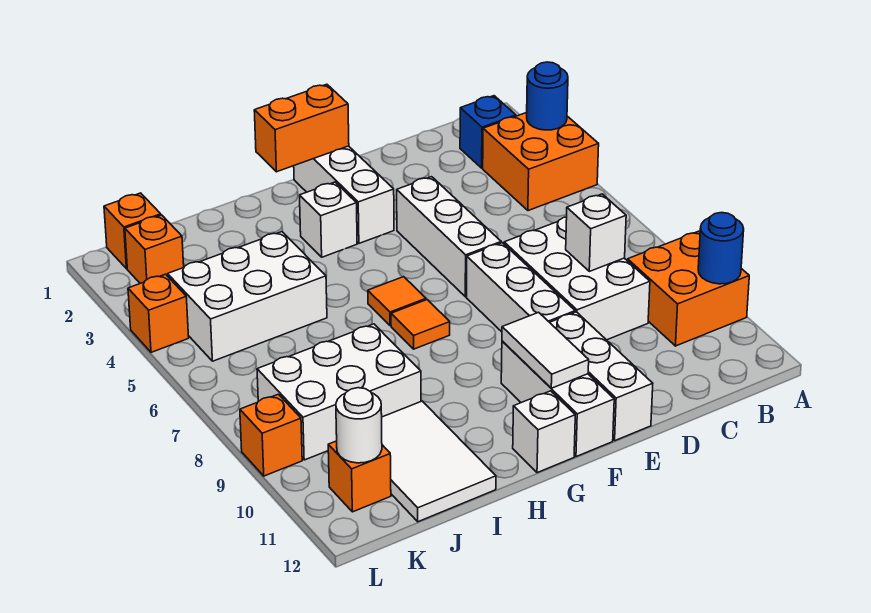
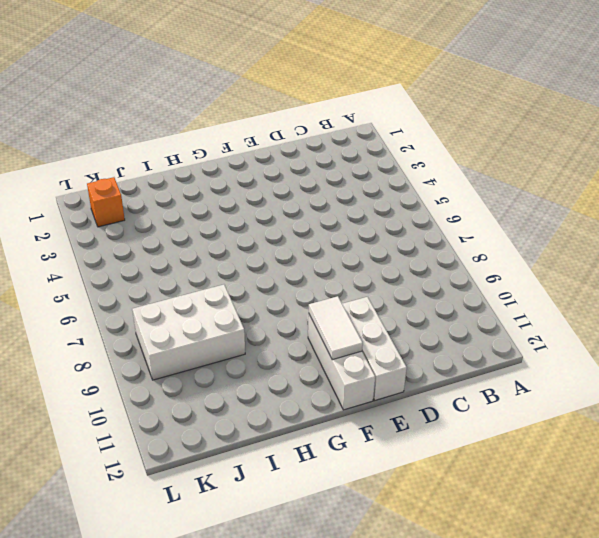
none -> orange brick A3:B4 level 1
none -> orange brick A9:B10 level 1
none -> blue brick B2 level 1

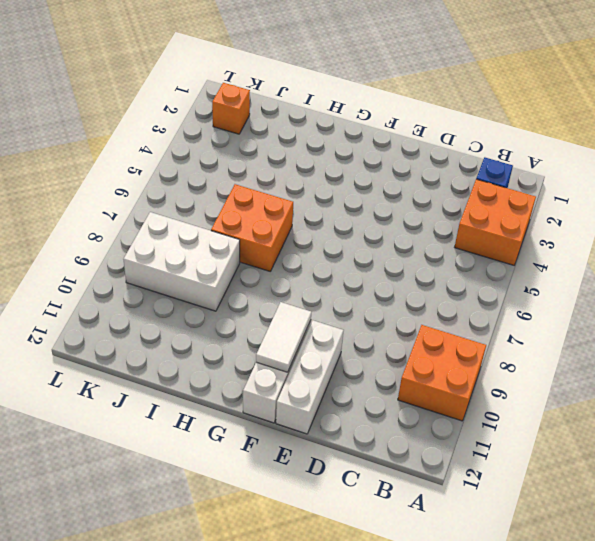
orange brick H6:I7 level 1 -> none
none -> white brick C7:D9 level 1
none -> white brick E4:E6 level 1
none -> white brick E7:E9 level 1

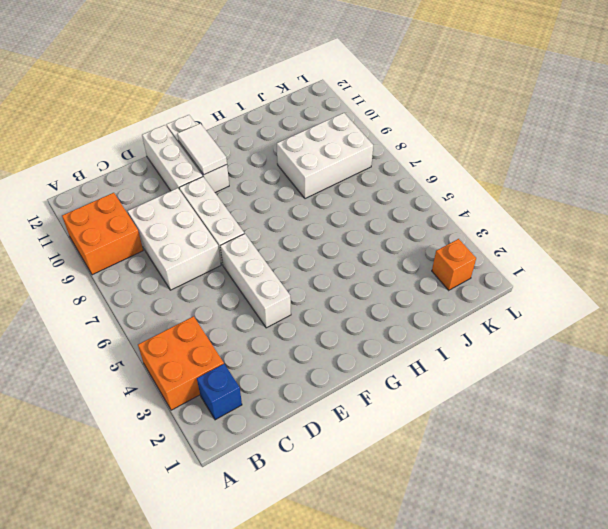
none -> white brick F1:F3 level 1
none -> white brick G3 level 1
none -> orange tile G6 level 1

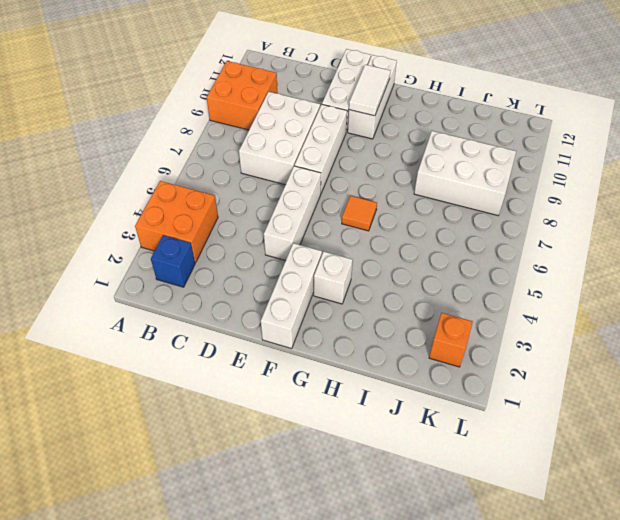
none -> orange tile G7 level 1
none -> white brick G12 level 1
none -> white brick I4:K5 level 1

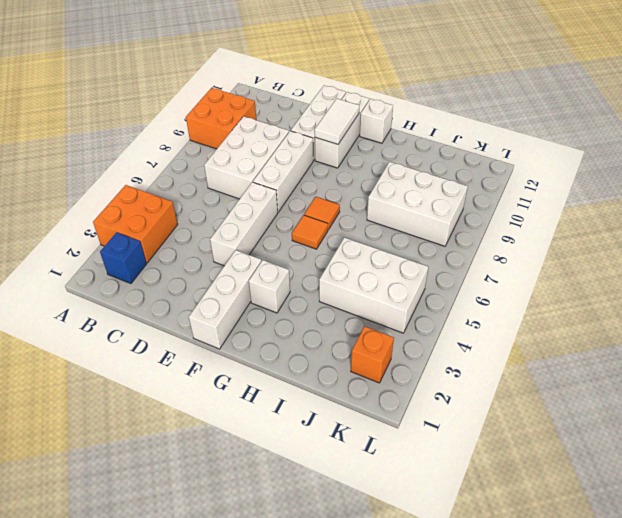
none -> white tile I10:J12 level 1
none -> orange brick K1 level 1
none -> orange brick K11 level 1

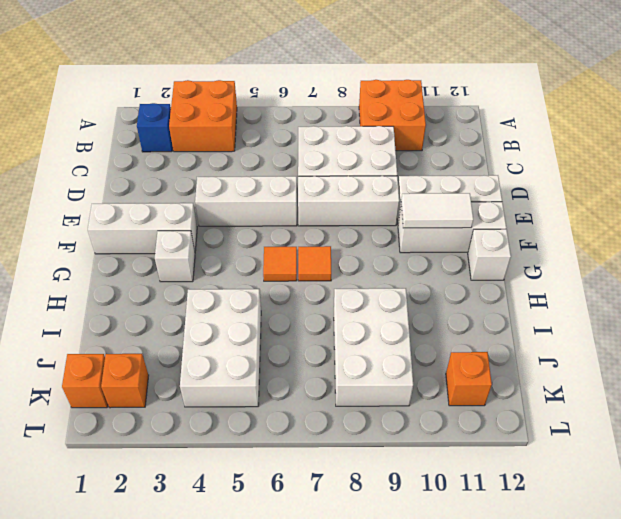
none -> white tile I10:J12 level 1
none -> orange brick L4 level 1
none -> orange brick L9 level 1

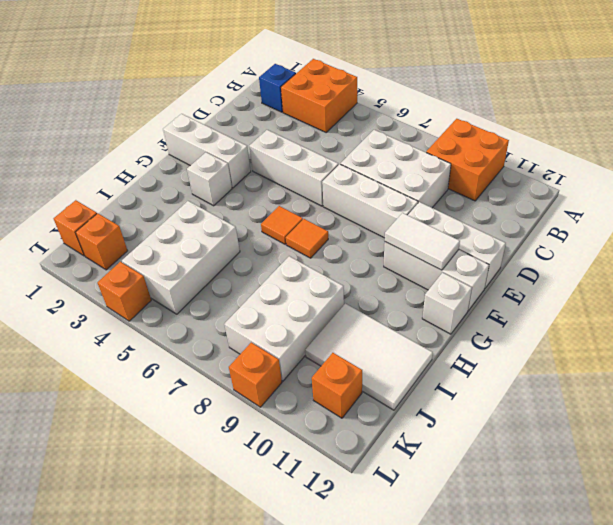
none -> blue round brick A3 level 2
none -> blue round brick A10 level 2
none -> white brick C8 level 2

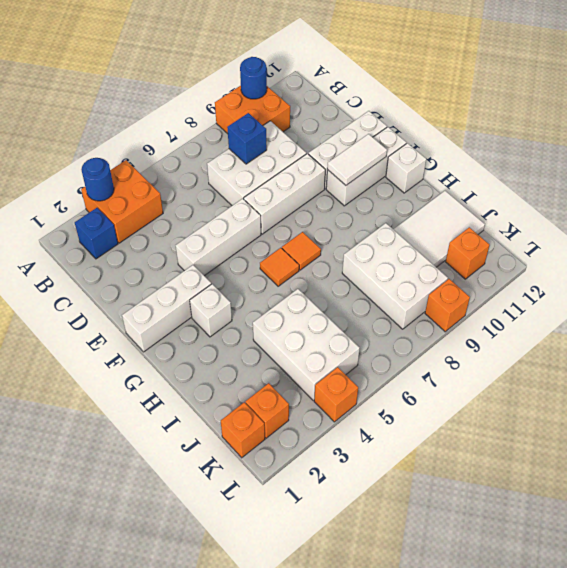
blue brick C8 level 2 -> white brick C8 level 2
none -> orange brick F1:G1 level 2
none -> white round brick K11 level 2

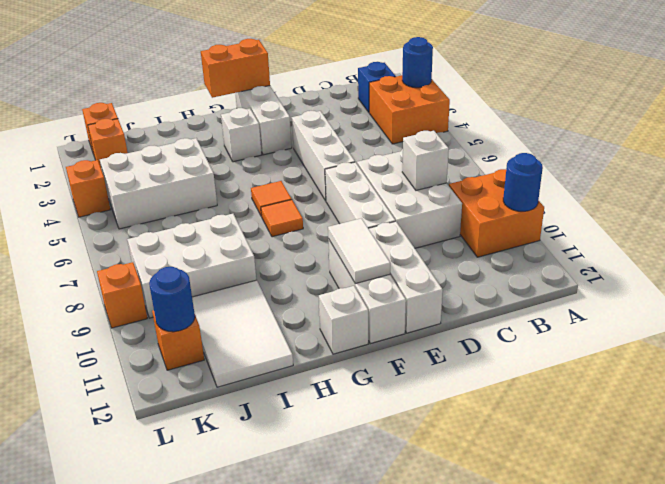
blue round brick K11 level 2 -> white round brick K11 level 2

